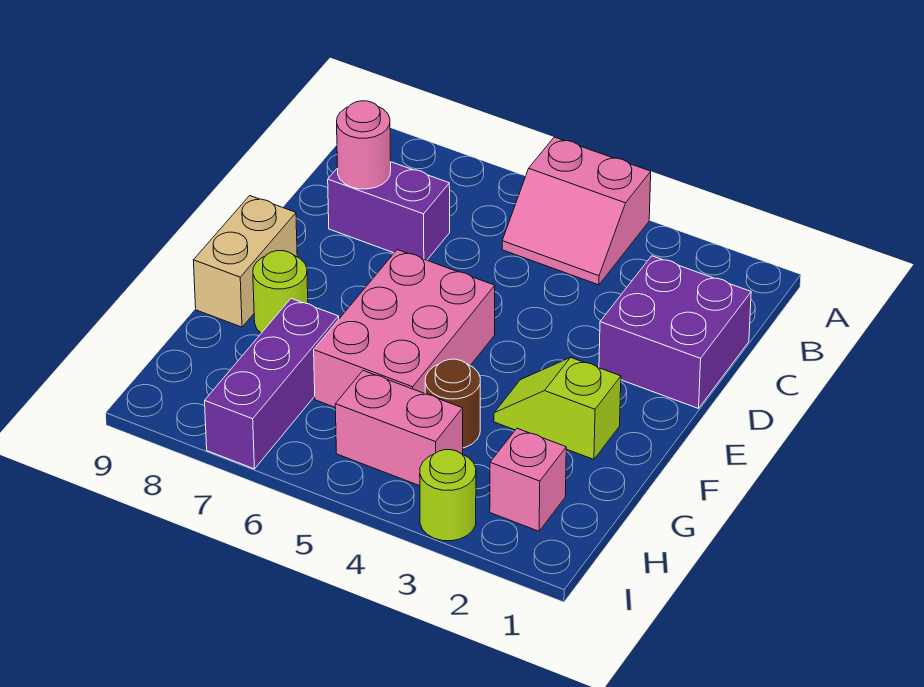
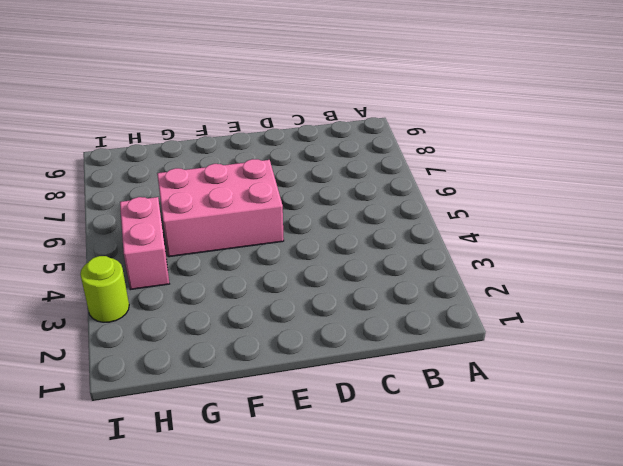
none -> pink slope A4:B5 level 1 top A
none -> purple brick C1:D2 level 1
none -> purple brick C7:C8 level 1

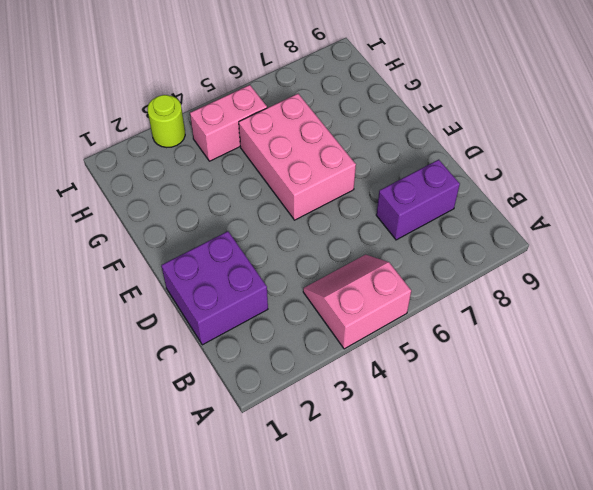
none -> tan brick E9:F9 level 1
none -> lime slope F2:F3 level 1 top 2
none -> lime round brick F8 level 1

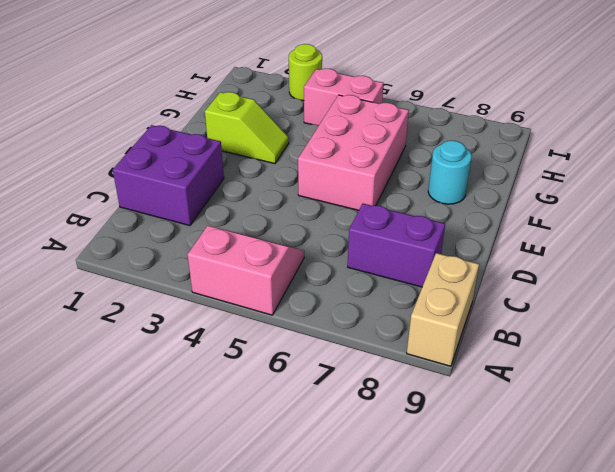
tan brick A9:B9 level 1 -> tan brick E9:F9 level 1
cyan round brick F8 level 1 -> lime round brick F8 level 1
none -> brown round brick G4 level 1
none -> purple brick G7:I7 level 1
none -> pink brick H2 level 1

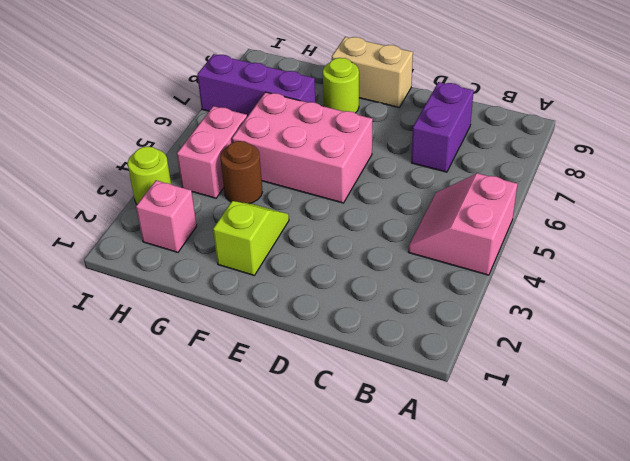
none -> purple brick C1:D2 level 1
none -> pink round brick C8 level 2

